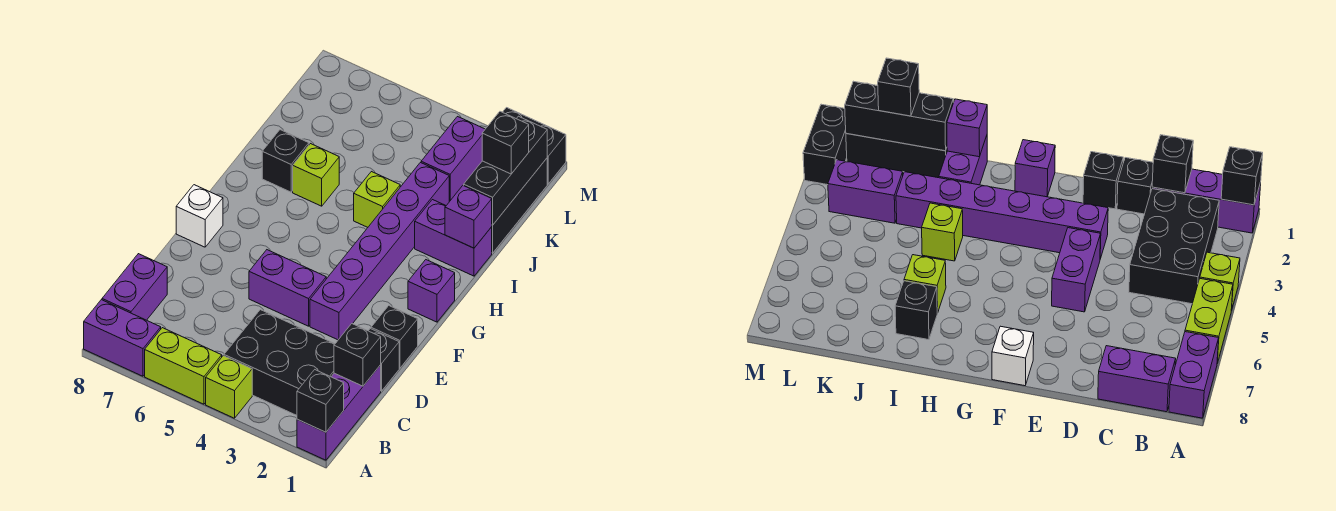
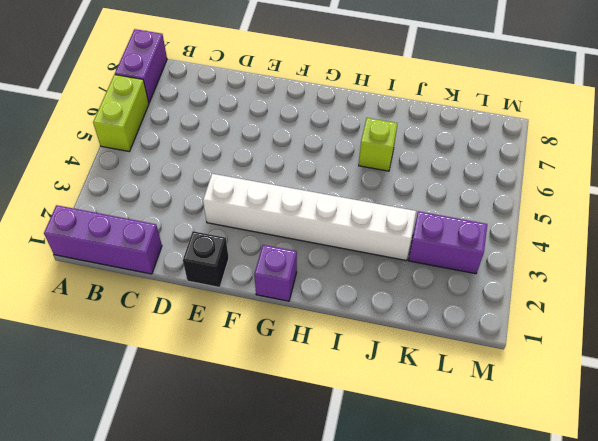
white brick E3:J3 level 1 -> purple brick E3:J3 level 1
none -> lime brick A4 level 1
none -> black brick B2:C4 level 1
none -> purple brick B8:C8 level 1

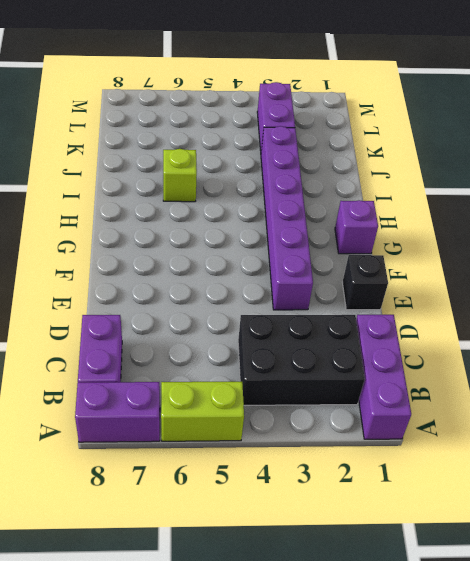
none -> lime brick A4 level 1
none -> black brick D1 level 1
none -> purple brick E4:E5 level 1

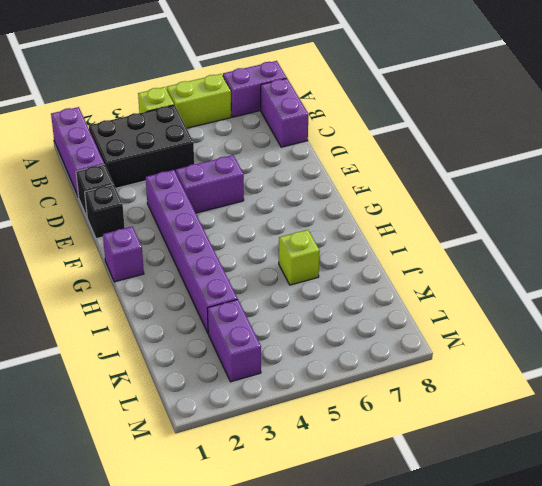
none -> white brick F8 level 1
none -> purple brick I1:I2 level 1
none -> lime brick I4 level 1

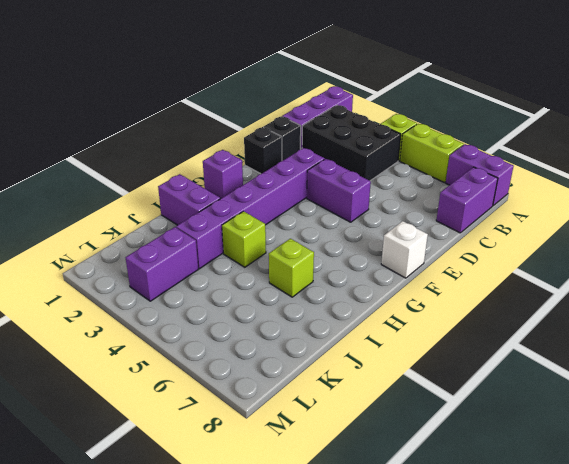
none -> black brick I7 level 1
none -> black brick J1:L1 level 1
none -> black brick M1:M2 level 1

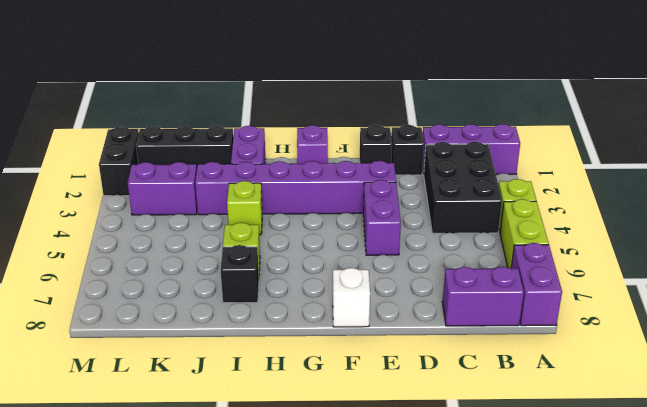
none -> black brick A1 level 2
none -> black brick C1 level 2
none -> purple brick I1 level 2

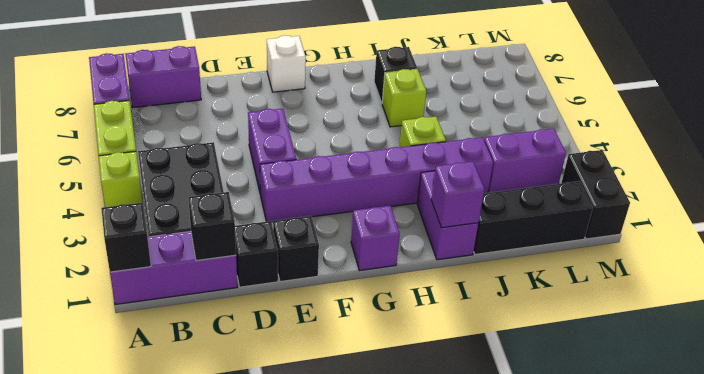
none -> black brick J1:L1 level 2
none -> black brick K1 level 3

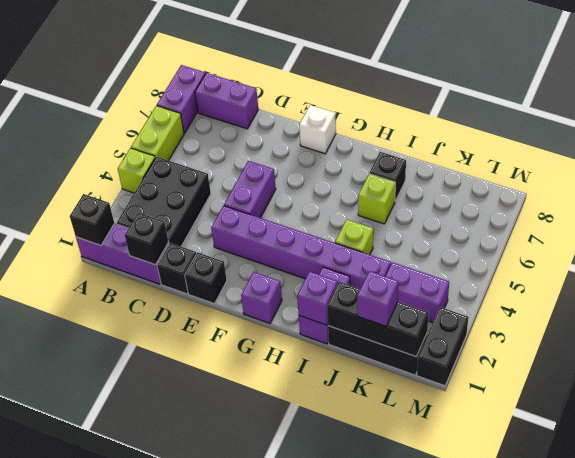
purple brick K1 level 3 -> black brick K1 level 3

